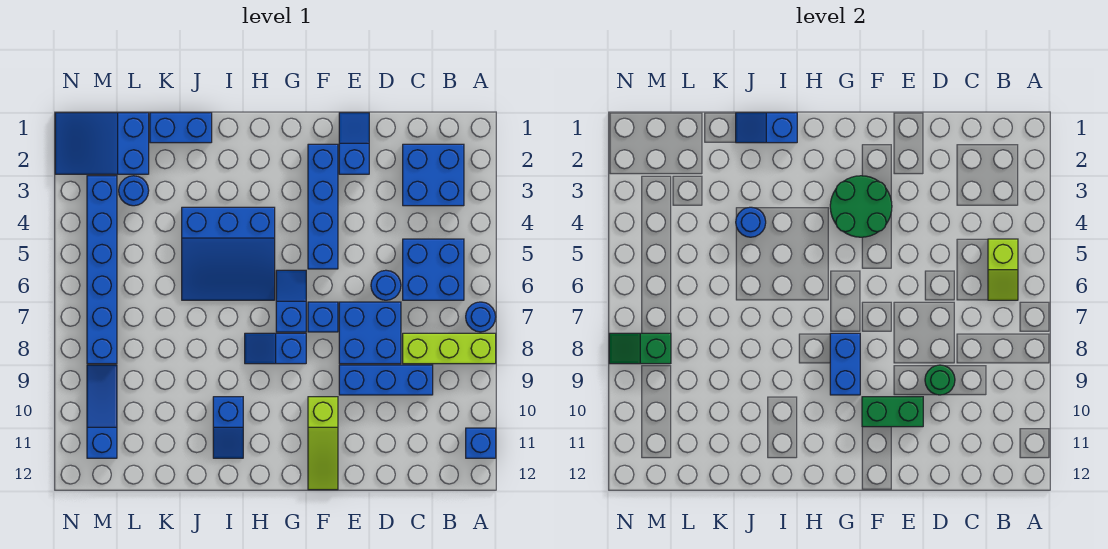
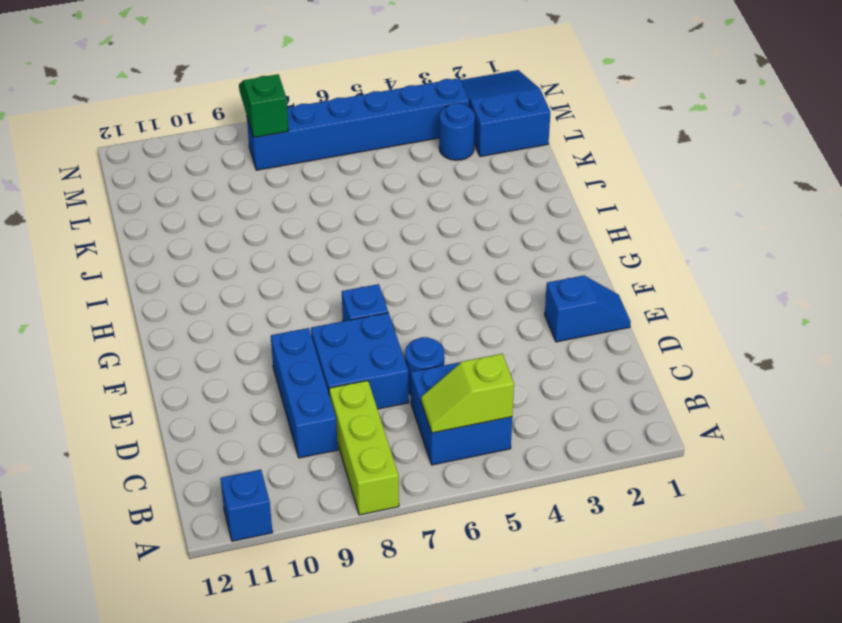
none -> blue round brick A7 level 1
none -> blue brick B2:C3 level 1
none -> blue brick F2:F5 level 1

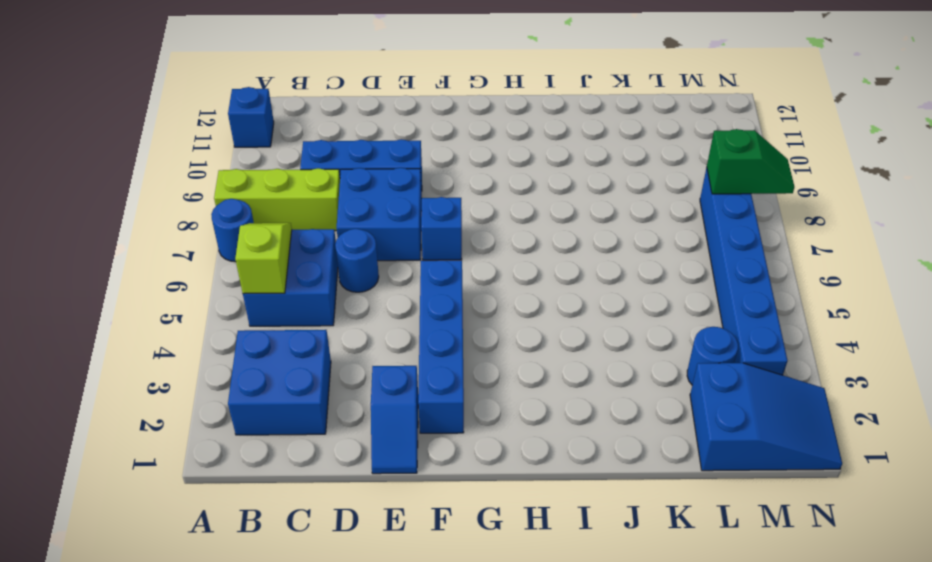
none -> lime slope F10:F12 level 1 top 10
none -> blue slope G6:G7 level 1 top 7
none -> blue slope G8:H8 level 1 top G

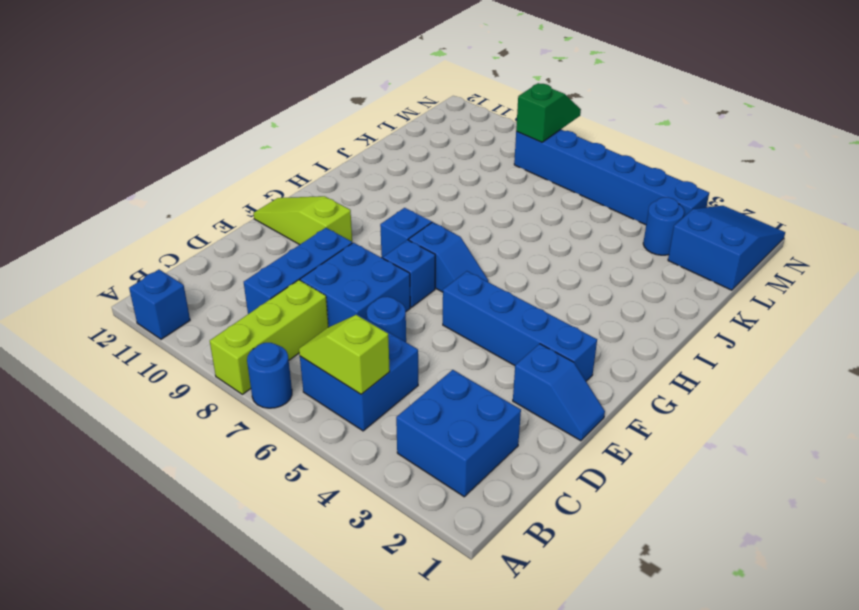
none -> blue slope H4:J6 level 1 top 4
none -> blue slope I10:I11 level 1 top 10
none -> blue brick J1:K1 level 1

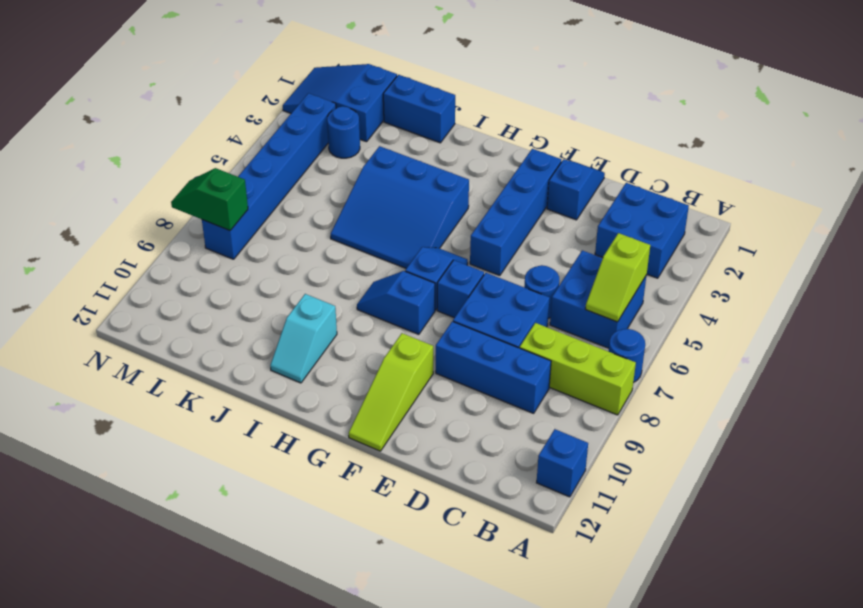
cyan slope I10:I11 level 1 top 10 -> blue slope I10:I11 level 1 top 10
none -> blue slope M9:M11 level 1 top 11
none -> green round brick D9 level 2
none -> green brick E10:F10 level 2

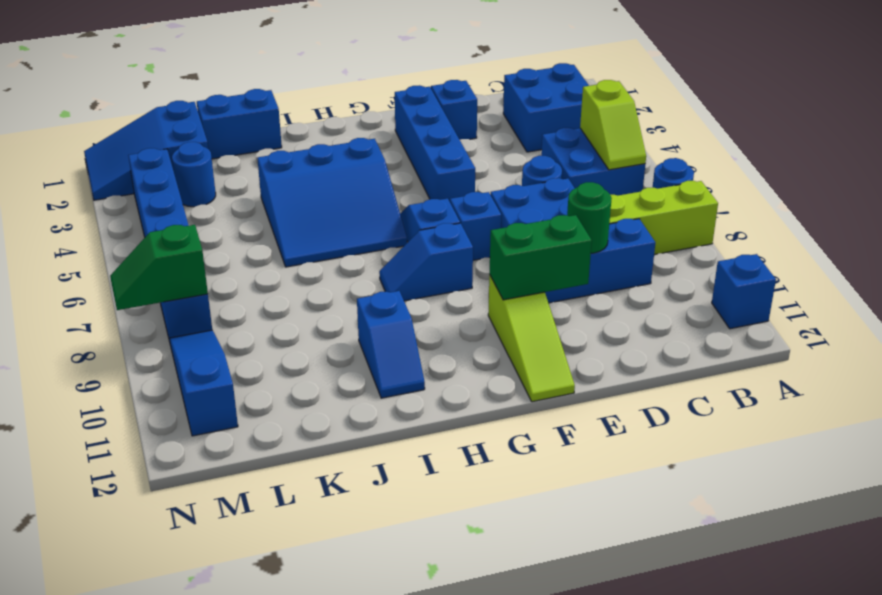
none -> green round brick F3:G4 level 2
none -> blue brick G8:G9 level 2
none -> blue slope I1:J1 level 2 top I

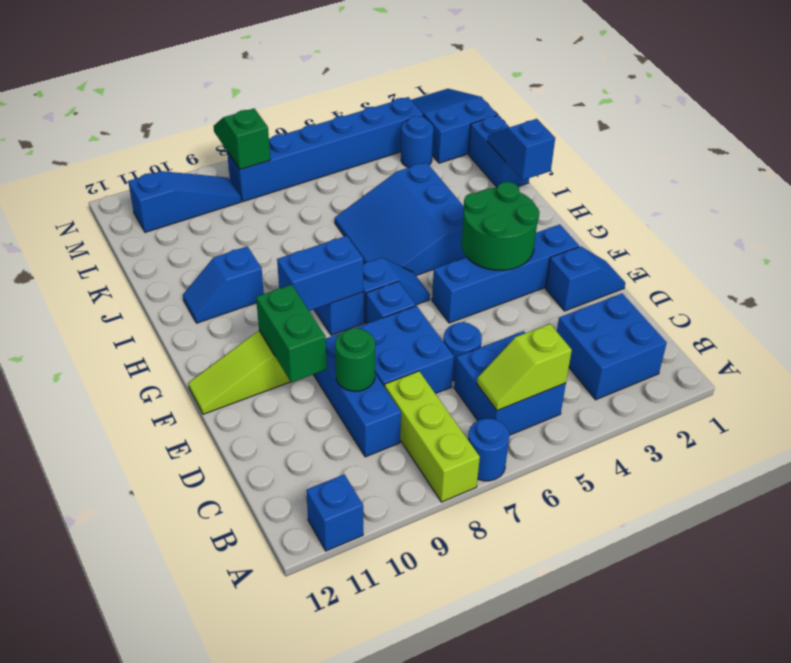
none -> blue round brick J4 level 2

